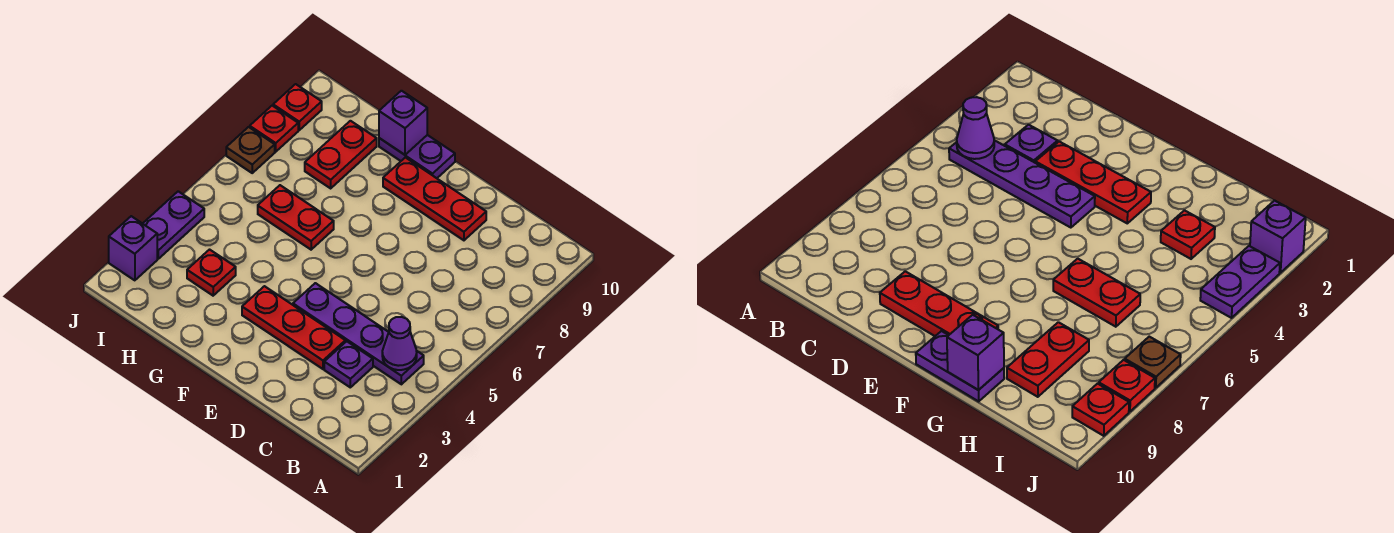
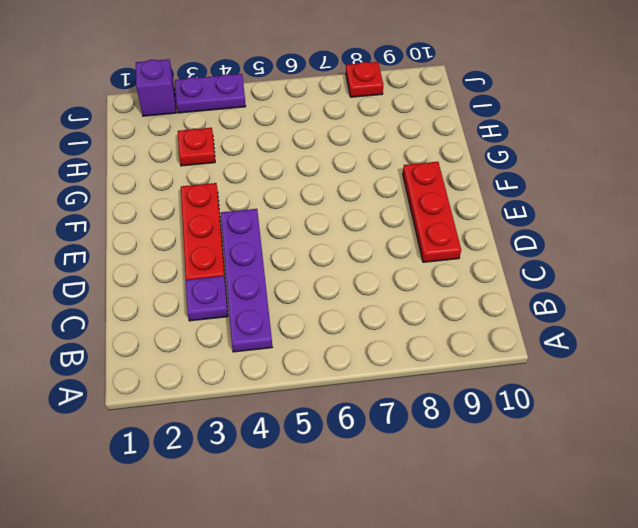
none -> purple plate F10:G10 level 1
none -> red plate G6:H6 level 1
none -> red plate H8:H9 level 1

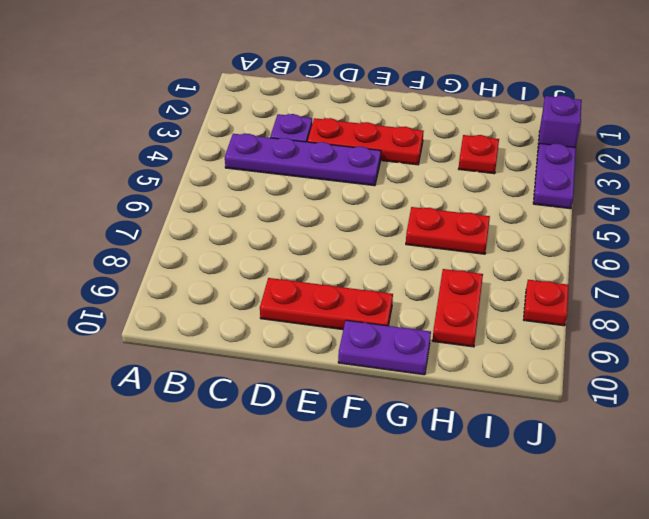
none -> brown plate J7 level 1
none -> red plate J9 level 1
none -> purple cone B4 level 2

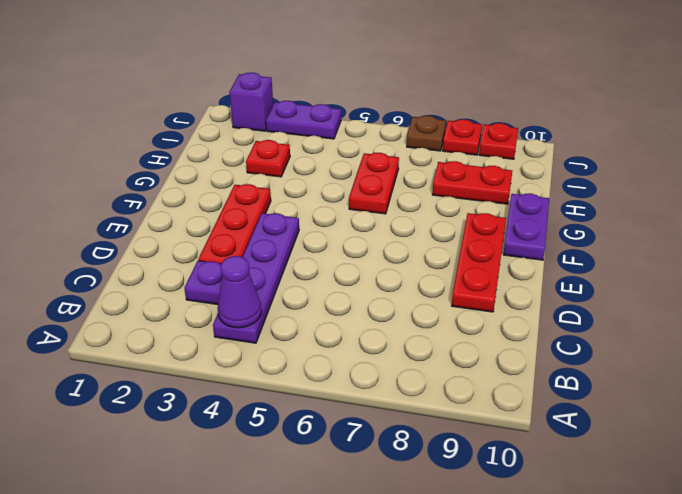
none -> purple brick G10 level 2

